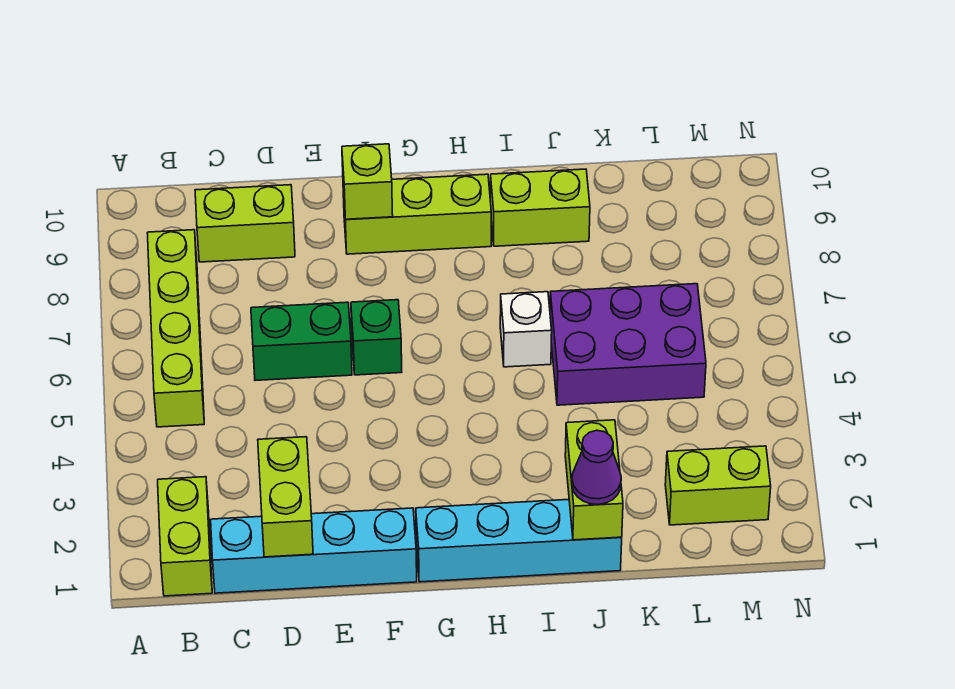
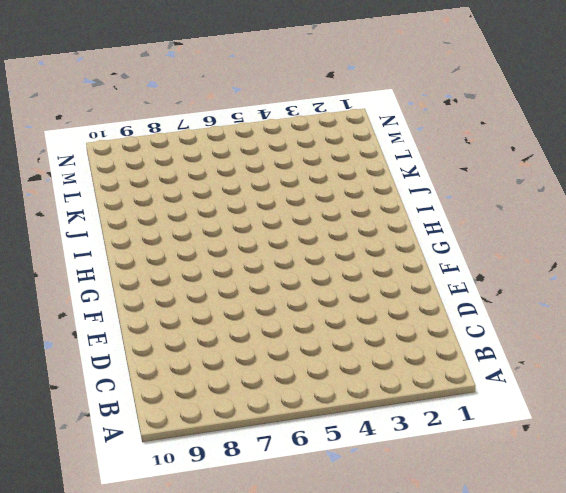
none -> lime brick B1:B2 level 1
none -> lime brick B5:B8 level 1
none -> cyan brick C1:F1 level 1

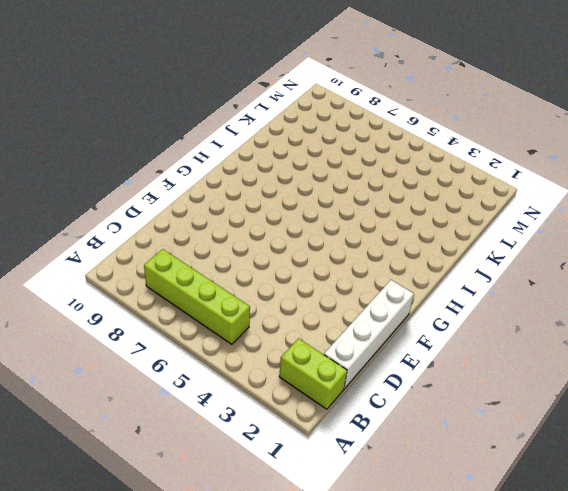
white brick C1:F1 level 1 -> cyan brick C1:F1 level 1
none -> lime brick C9:D9 level 1
none -> green brick D6:E6 level 1
none -> green brick F6 level 1

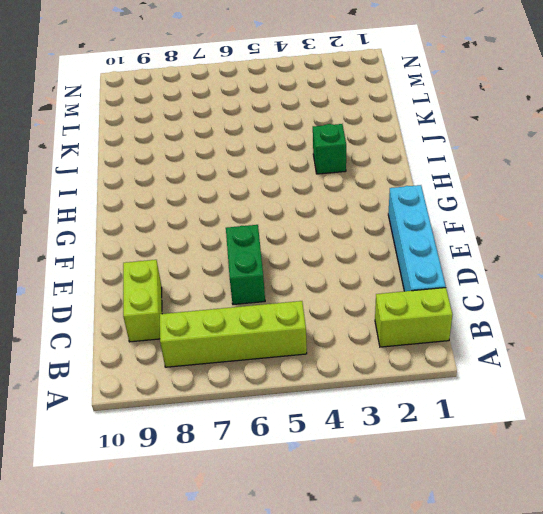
green brick I3 level 1 -> green brick F6 level 1
none -> lime brick F9:H9 level 1
none -> cyan brick G1:J1 level 1
none -> white brick I6 level 1

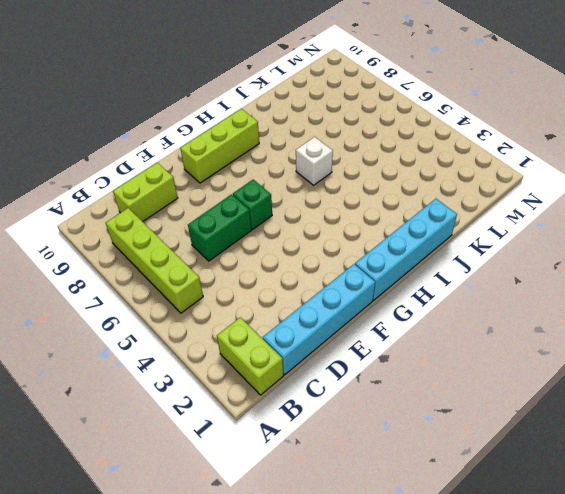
none -> lime brick I9:J9 level 1
none -> purple brick J5:L6 level 1
none -> lime brick L2:M2 level 1

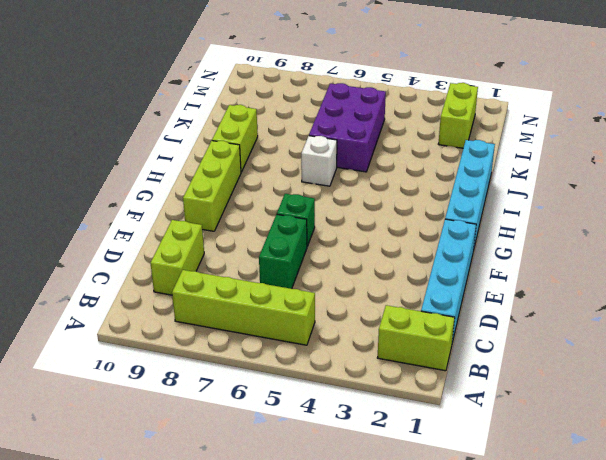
none -> lime brick D1:D2 level 2
none -> lime brick F9 level 2
none -> lime brick J1:J2 level 2

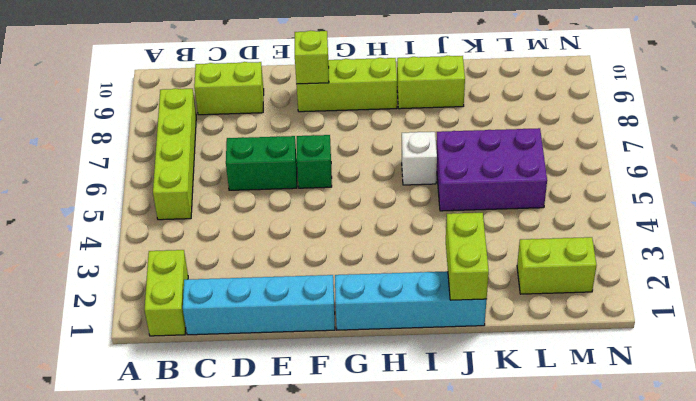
none -> lime brick D1:D2 level 2
none -> purple cone J1 level 3

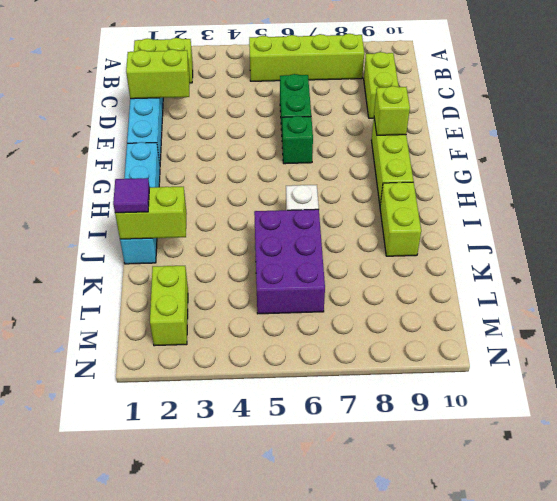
purple tile J1 level 3 -> purple cone J1 level 3

